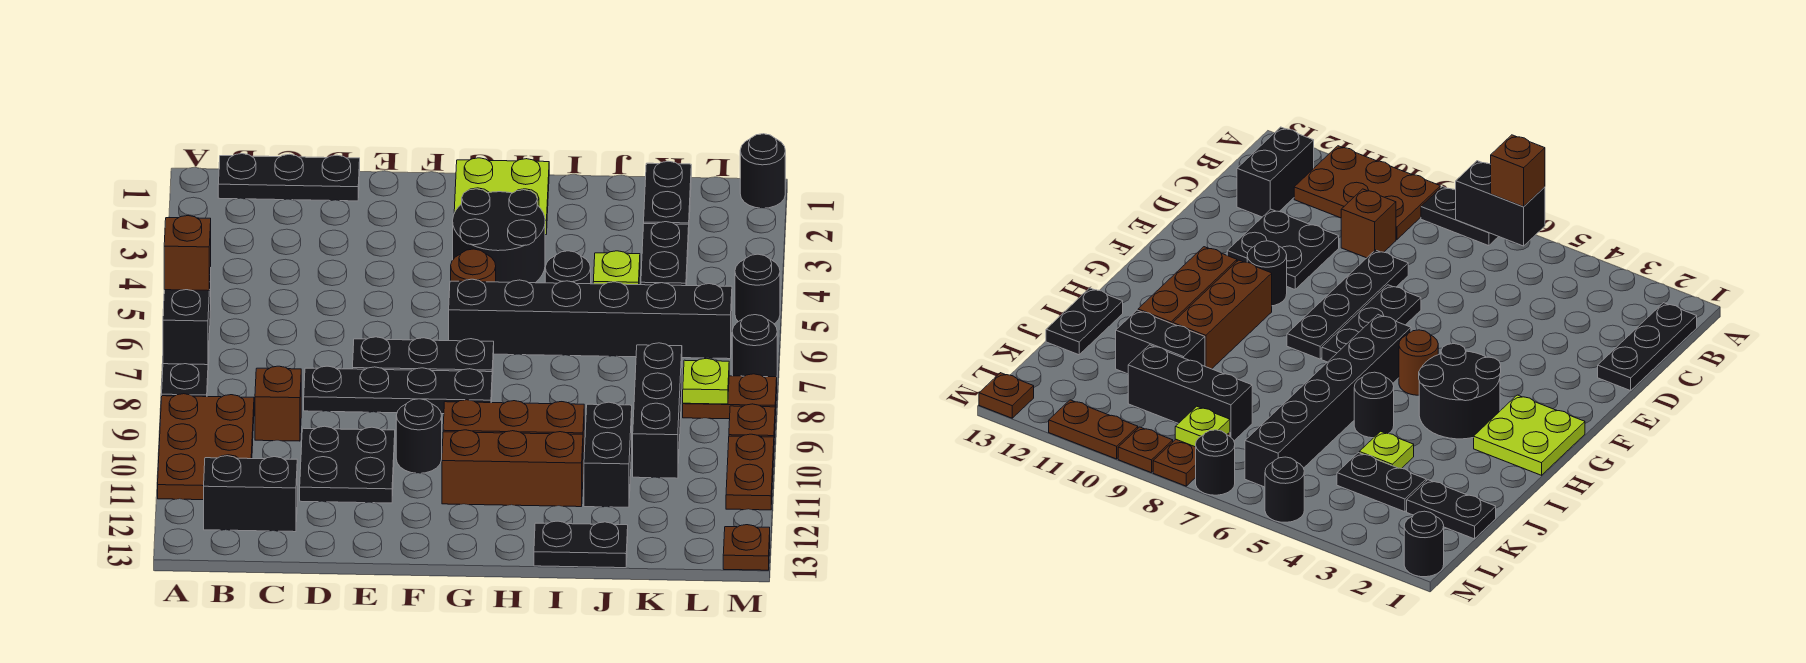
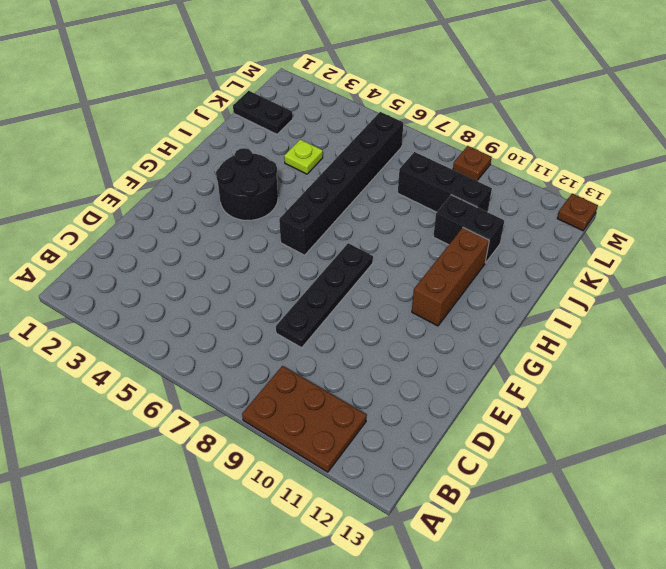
none -> black plate A7:A8 level 1
none -> black plate B1:D1 level 1
none -> black brick B12:C12 level 1
none -> brown brick C9 level 1

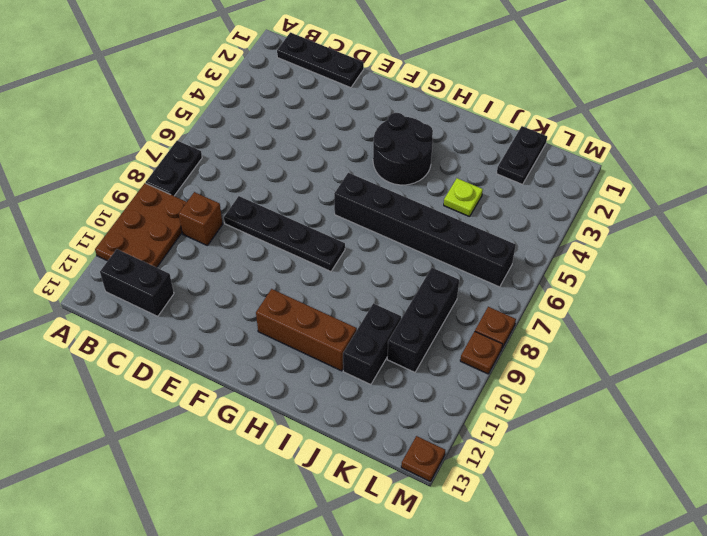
brown plate M8 level 1 -> brown plate L8:M8 level 1
none -> black plate D10:E11 level 1
none -> black plate E7:G7 level 1
none -> black round brick F10 level 1
none -> lime plate G1:H2 level 1

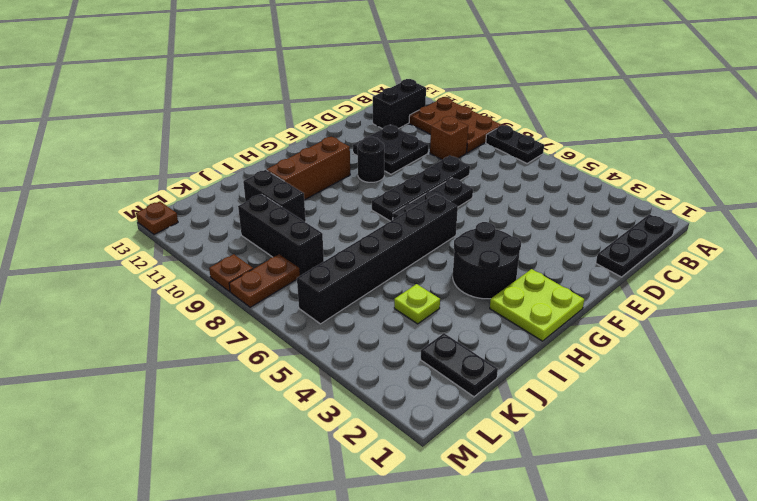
none -> brown round brick G5 level 1
none -> brown brick G10:I10 level 1
none -> black round brick I5 level 1
none -> black plate I13:J13 level 1

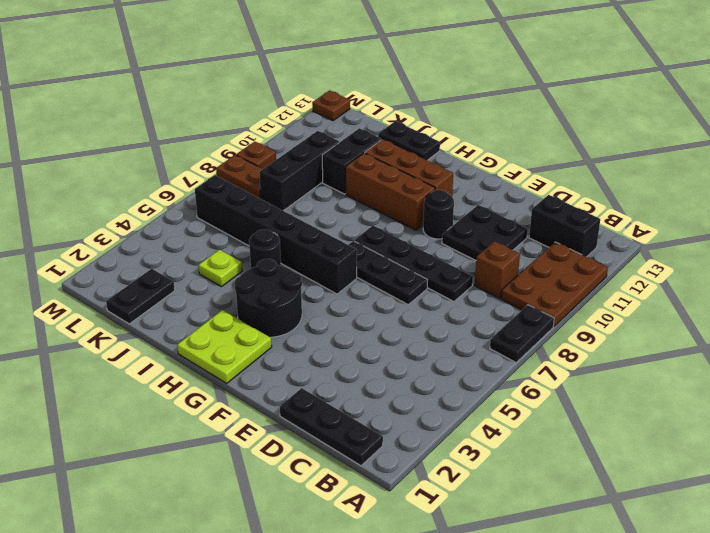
none -> brown round brick G5 level 1
none -> black plate K3:K4 level 1
none -> black round brick M1 level 1
none -> black round brick M5 level 1

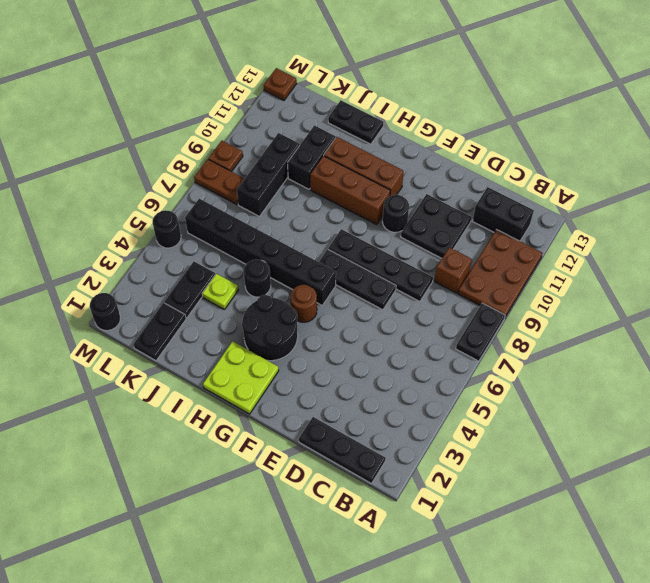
none -> black round brick M7 level 1
none -> brown plate M10:M11 level 1
none -> black brick A6:A7 level 2
none -> lime plate L8 level 2

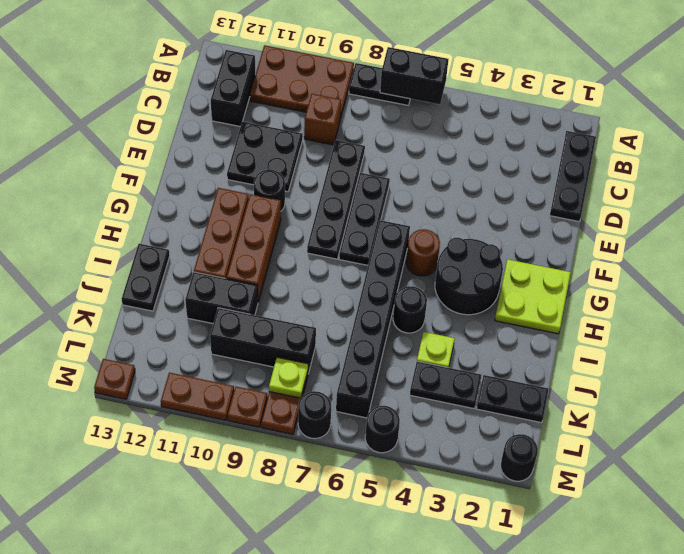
none -> brown brick A6 level 3

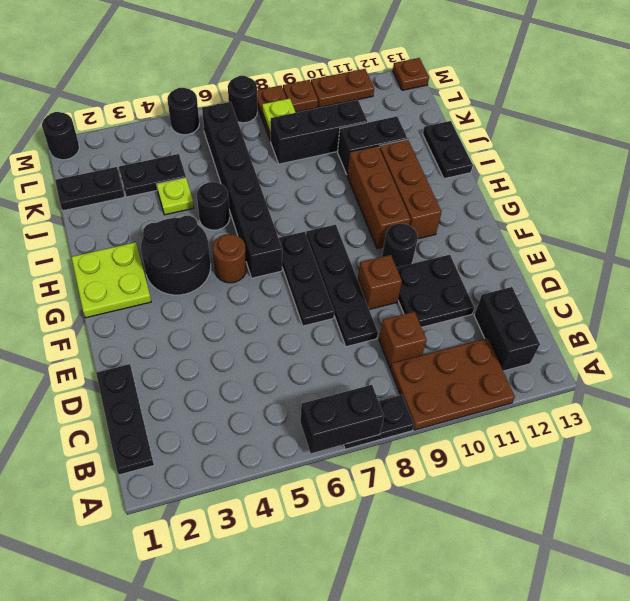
brown brick E9 level 1 -> brown brick A6 level 3

